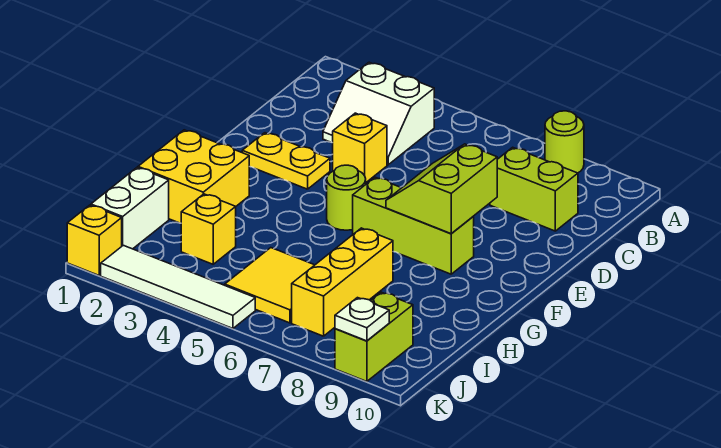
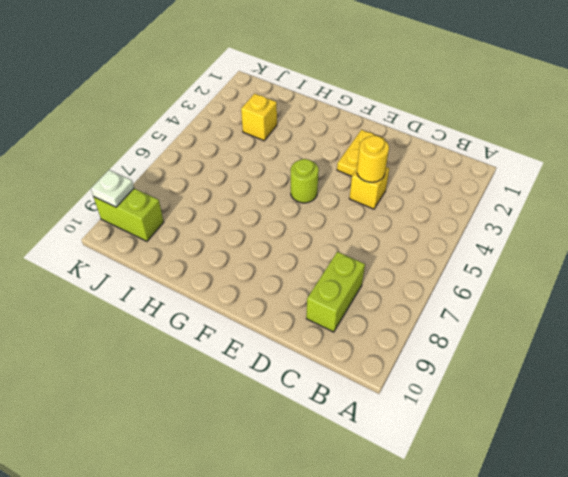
yellow round brick D4 level 2 -> none
none -> lime round brick A8 level 1
none -> white slope B3:C4 level 1 top B
none -> lime brick F6:F8 level 1

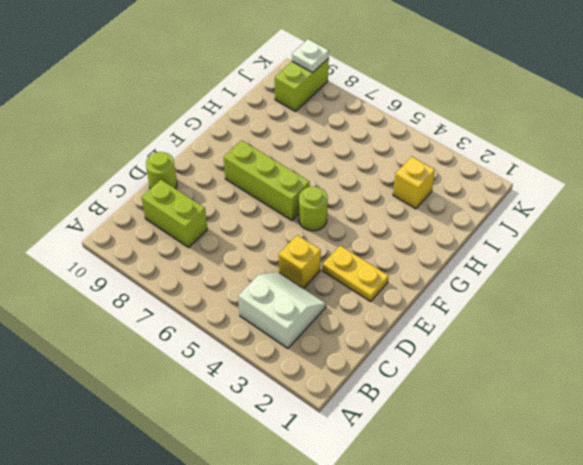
lime round brick D10 level 1 -> lime round brick A8 level 1
none -> yellow brick G1:H2 level 1
none -> yellow brick H7:J7 level 1
none -> white brick I1:J1 level 1

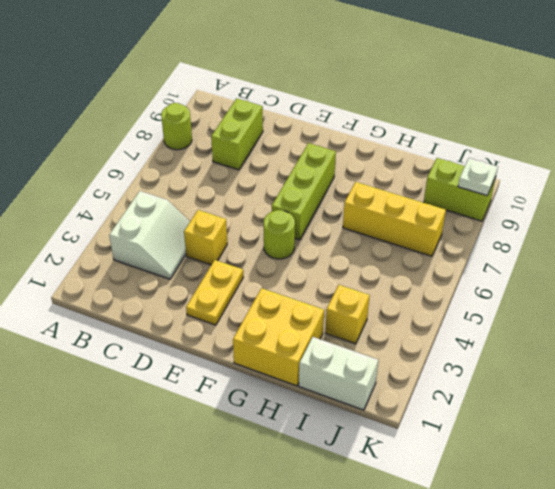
none -> yellow tile I5:J6 level 1
none -> yellow brick K1 level 1
none -> white tile K2:K5 level 1

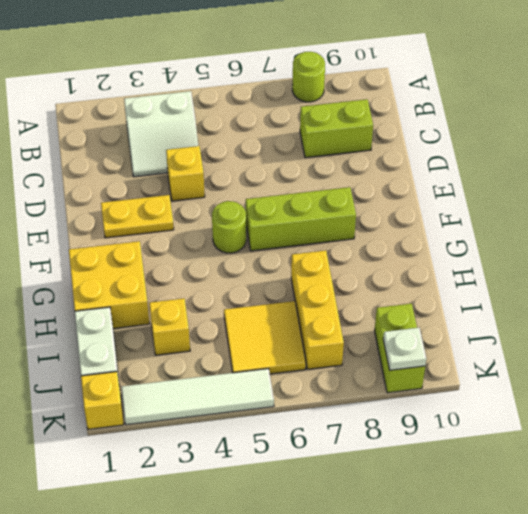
none -> lime slope E7:F8 level 2 top 8

